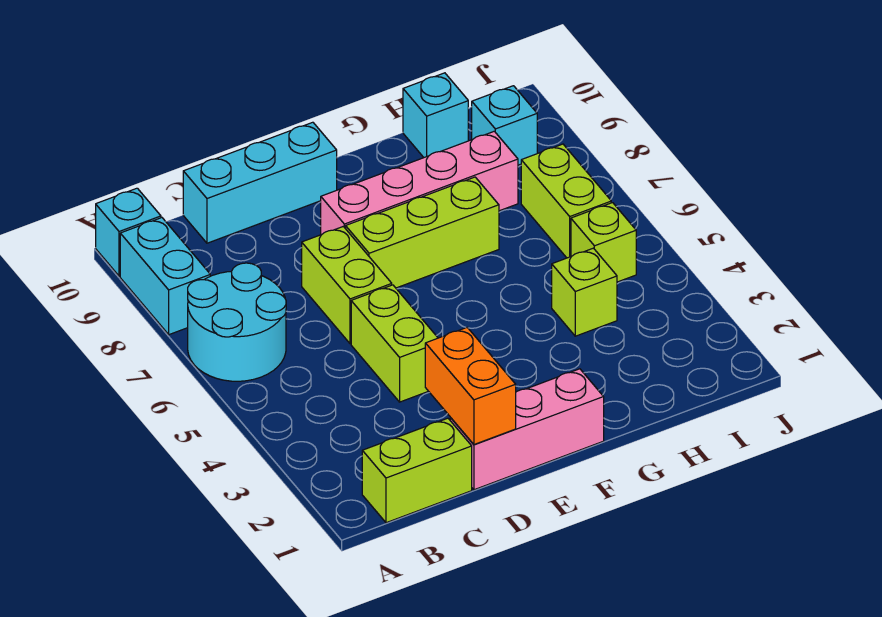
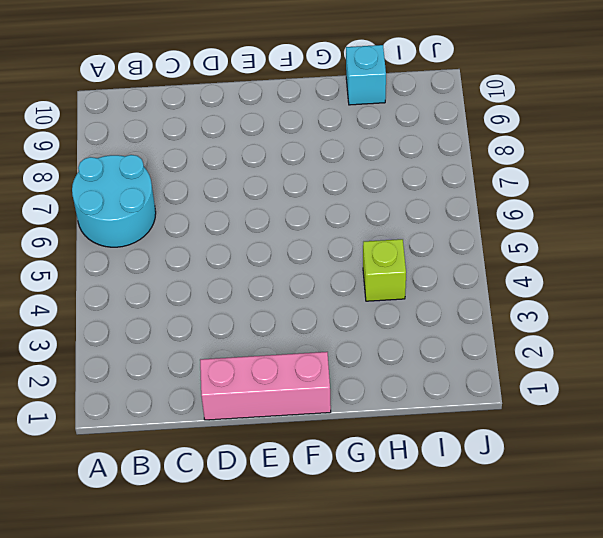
none -> cyan brick A8:A9 level 1
none -> cyan brick A10 level 1
none -> lime brick B1:C1 level 1

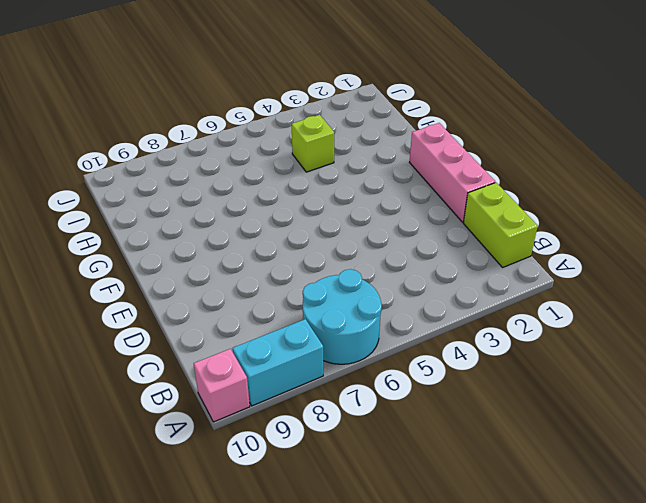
pink brick A10 level 1 -> cyan brick A10 level 1
none -> cyan brick C10:E10 level 1
none -> lime brick D4:D5 level 1
none -> lime brick D6:D7 level 1

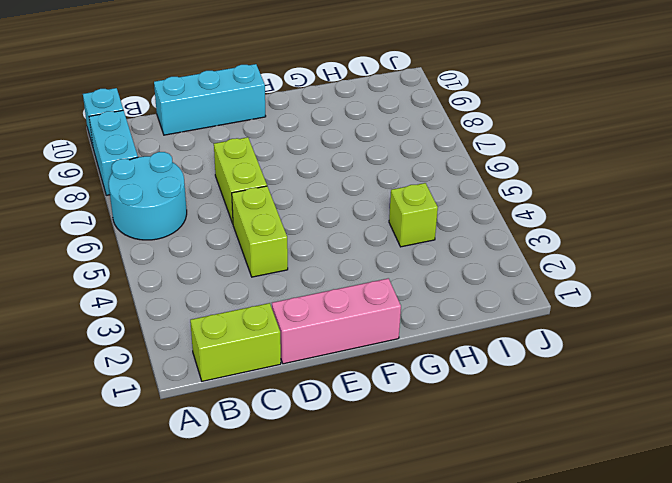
none -> lime brick E7:G7 level 1
none -> pink brick E8:H8 level 1
none -> cyan brick H10 level 1

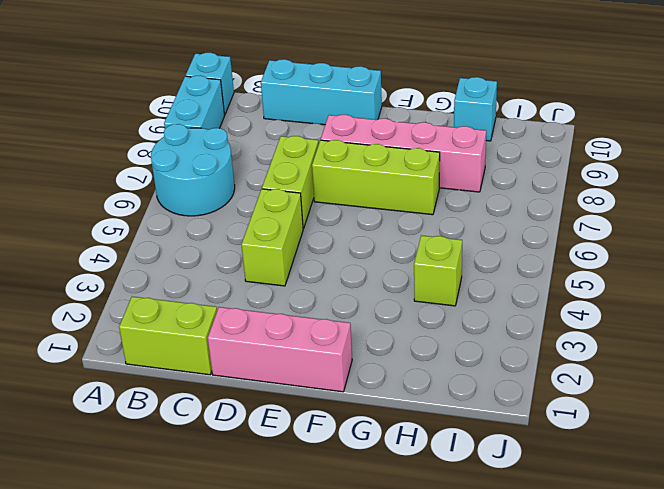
none -> lime brick I5 level 1
none -> lime brick I6:I7 level 1
none -> cyan brick I9 level 1

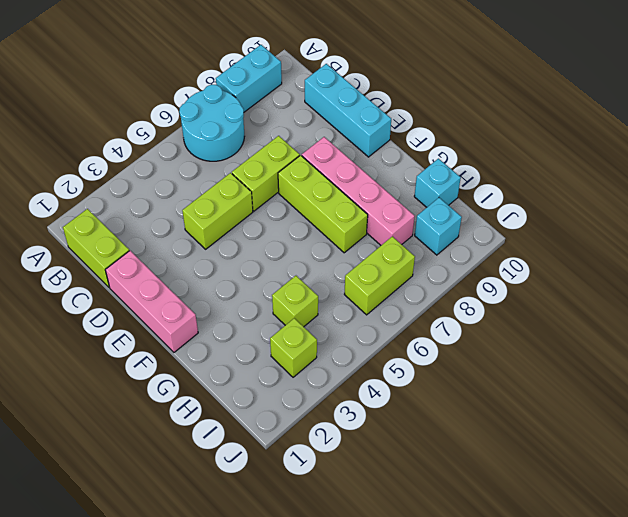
lime brick I3 level 1 -> lime brick I5 level 1
none -> cyan brick A10 level 1
none -> orange brick D1:D2 level 2

